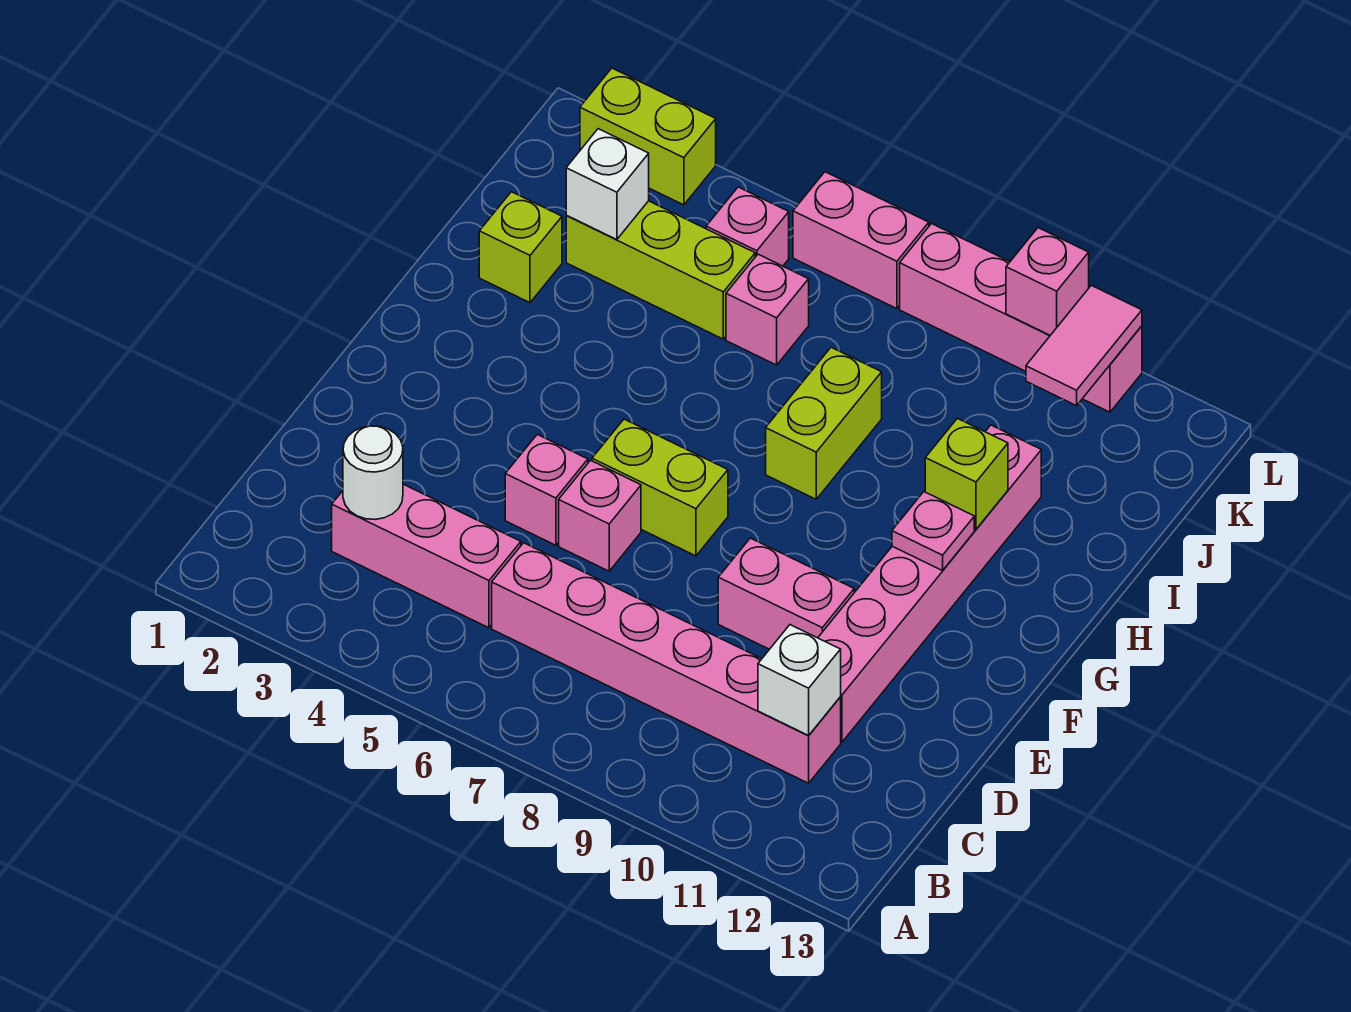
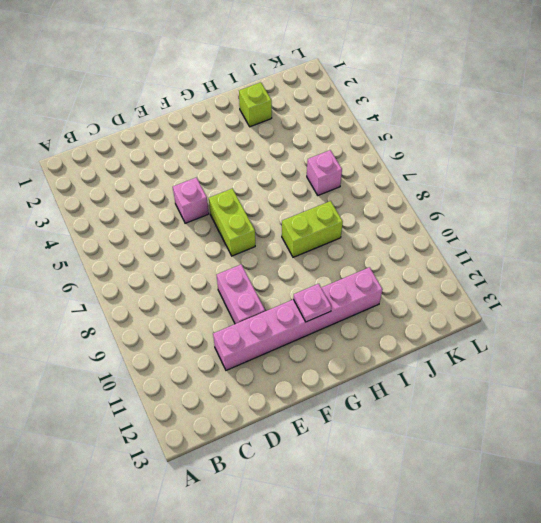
none -> pink brick C3:C5 level 1
none -> pink brick C6:C11 level 1
none -> pink brick E6 level 1

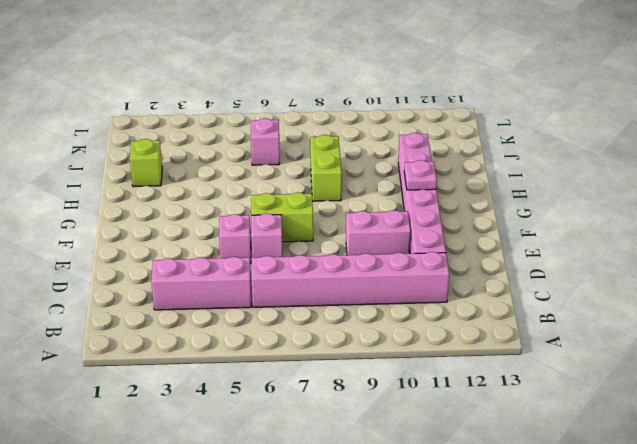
none -> lime brick J3:J5 level 1
none -> pink brick K5 level 1
none -> lime brick L2:L3 level 1

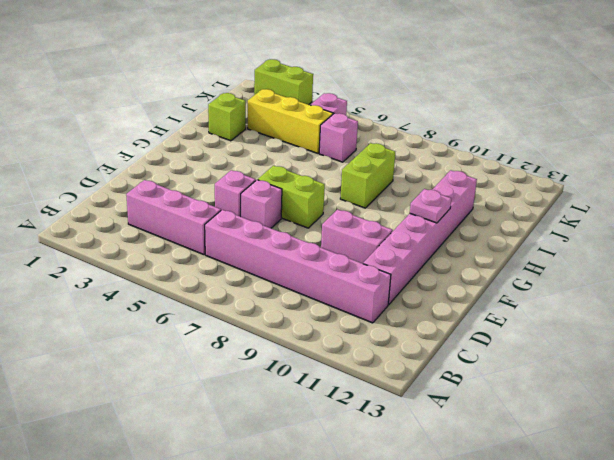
yellow brick J3:J5 level 1 -> lime brick J3:J5 level 1
none -> pink brick L6:L7 level 1
none -> pink brick L8:L11 level 1
none -> white round brick C3 level 2

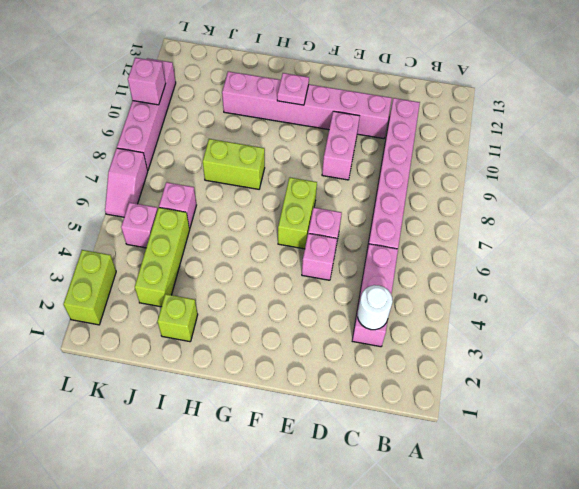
pink slope L6:L7 level 1 top 7 -> pink brick L6:L7 level 1
none -> white brick C11 level 2
none -> lime brick H11 level 2
none -> white brick J3 level 2

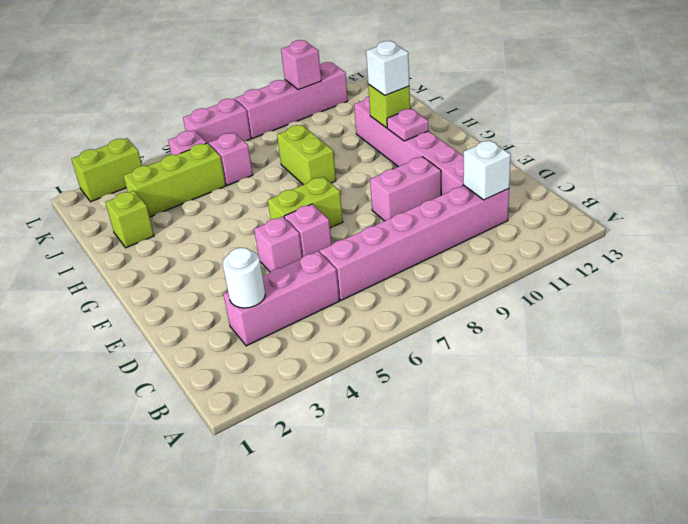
white brick H11 level 3 -> white brick J3 level 2
none -> pink tile K11:L11 level 2

